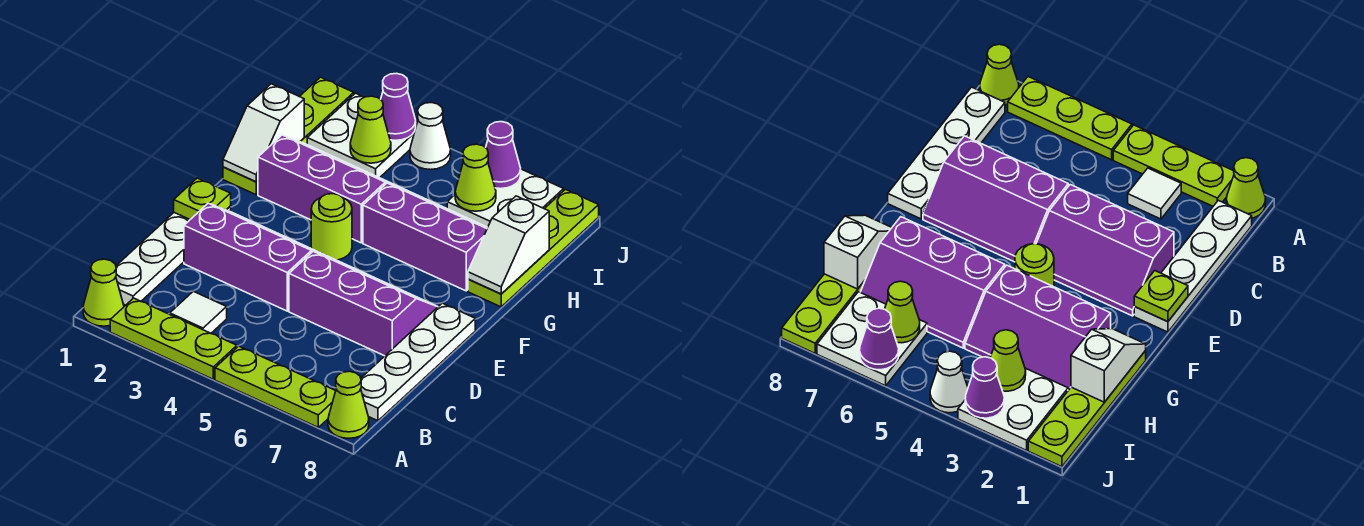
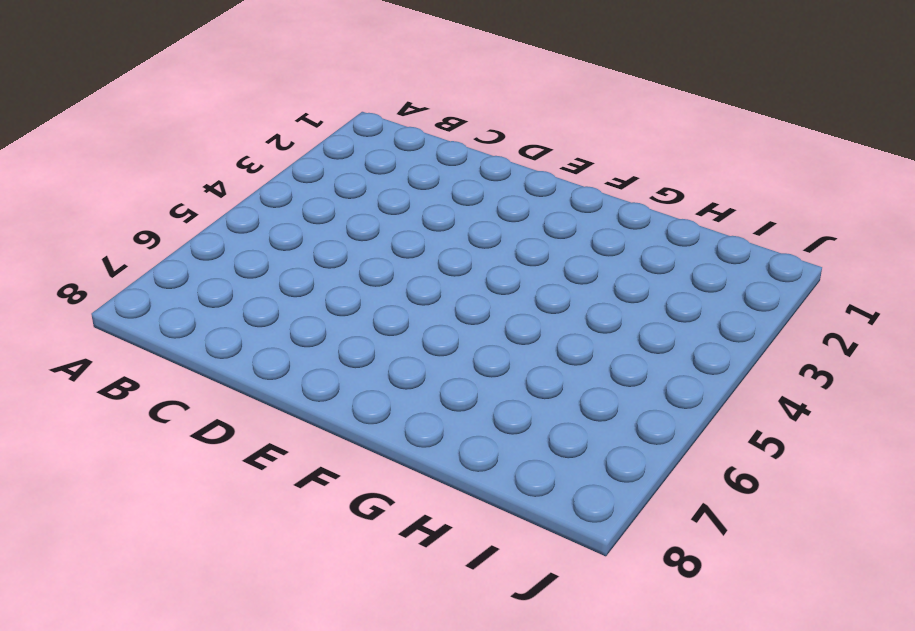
none -> lime cone A1 level 1
none -> lime plate A2:A4 level 1
none -> lime plate A5:A7 level 1

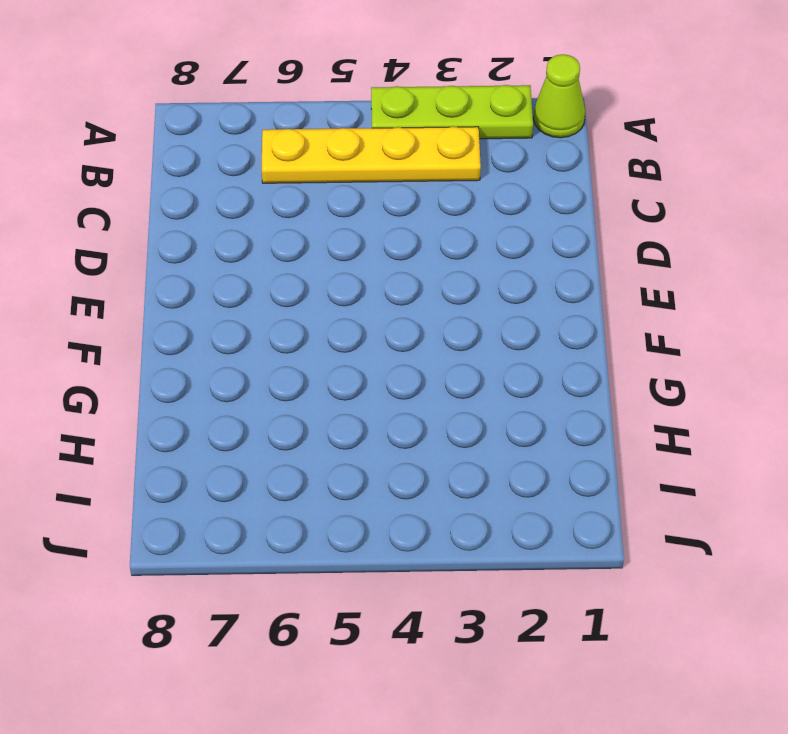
yellow plate B3:B6 level 1 -> white tile B3 level 1
none -> lime plate A5:A7 level 1
none -> lime cone A8 level 1
none -> white plate B1:E1 level 1

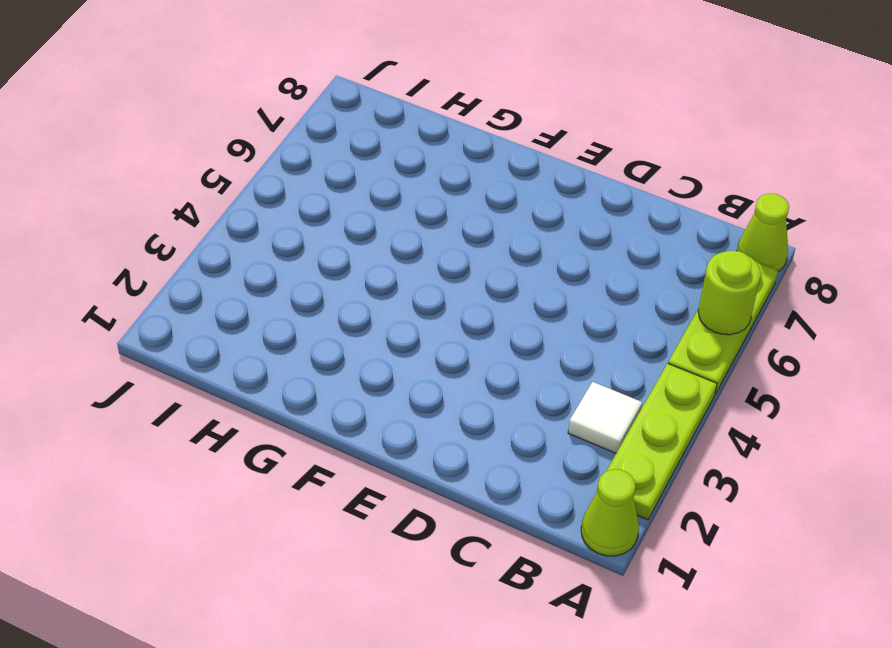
lime round brick A6 level 2 -> lime round brick F4 level 1
none -> white plate B1:E1 level 1
none -> white plate B8:E8 level 1
none -> purple slope D2:E4 level 1 top D

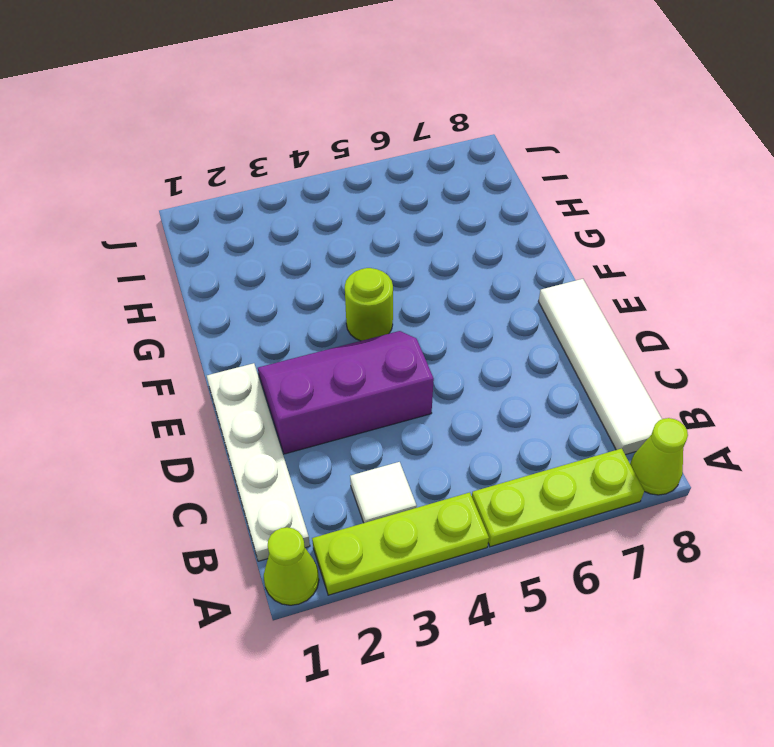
white tile B8:E8 level 1 -> white plate B8:E8 level 1
none -> purple slope D5:E7 level 1 top D
none -> lime plate G1:J1 level 1
none -> purple slope G2:H4 level 1 top G

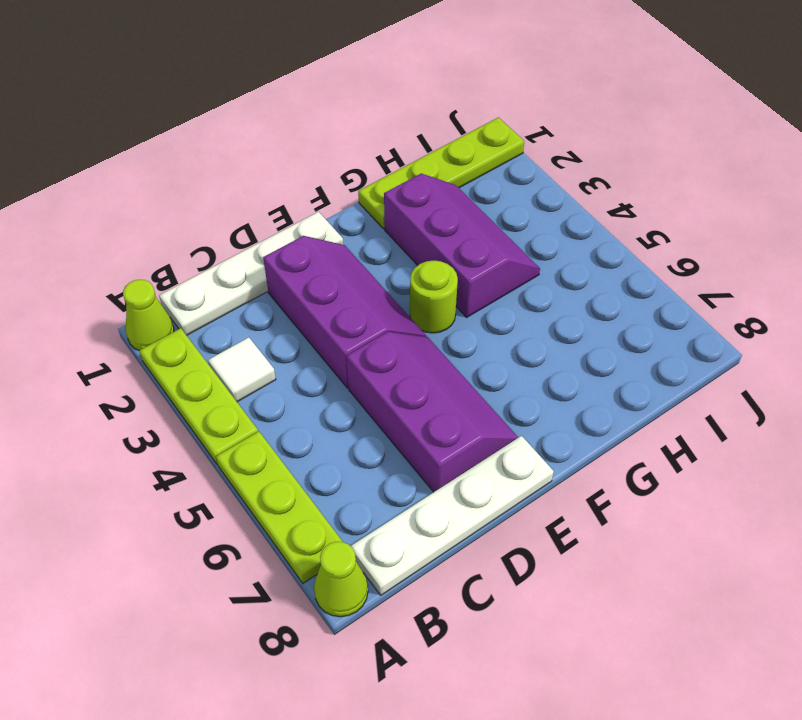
none -> purple slope G5:H7 level 1 top G
none -> lime plate G8:J8 level 1
none -> white plate I2:J3 level 1

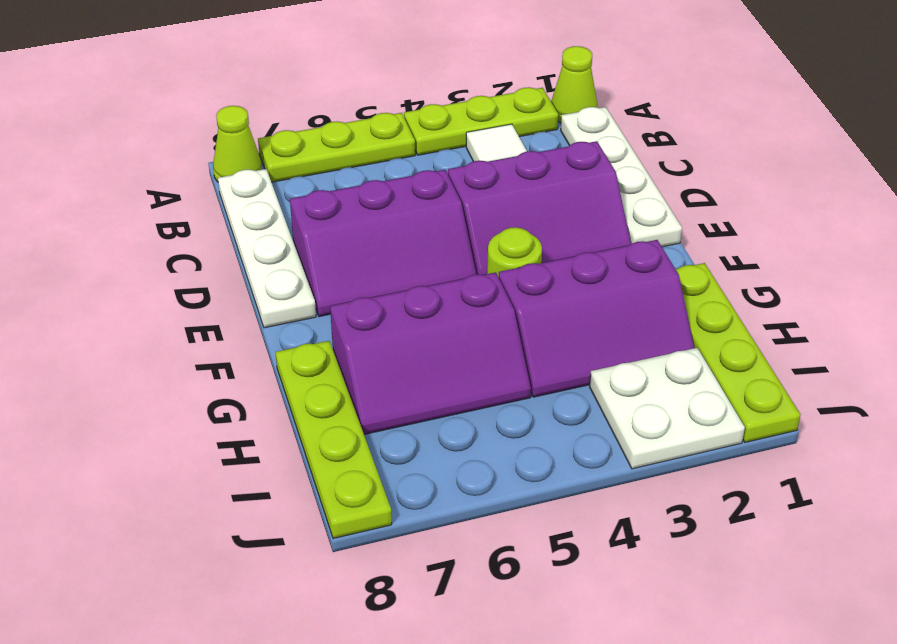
none -> white plate I6:J7 level 1
none -> white cone J4 level 1
none -> lime plate E1 level 2

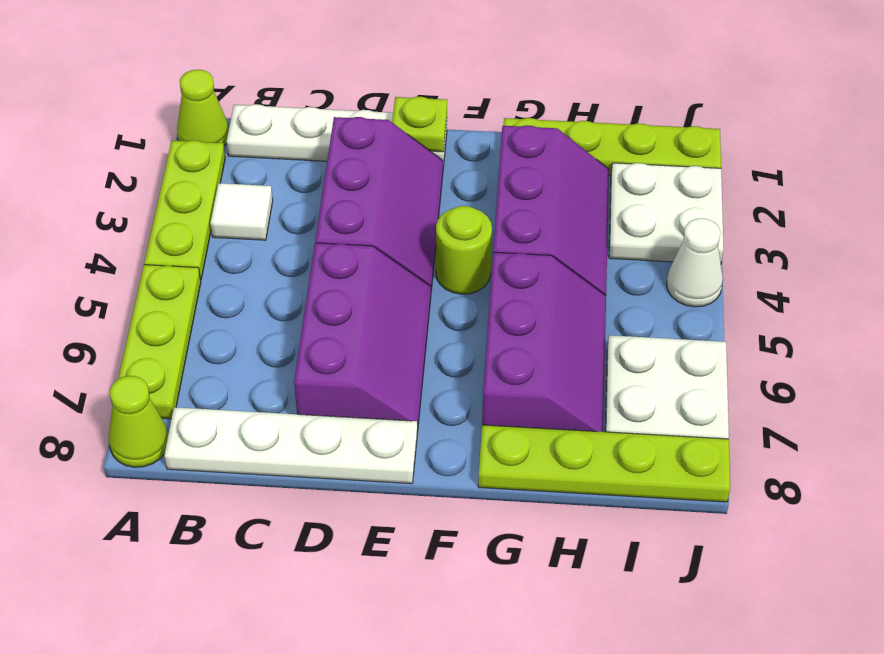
none -> white slope G1:H1 level 2 top H
none -> white slope G8:H8 level 2 top H
none -> lime cone I3 level 2

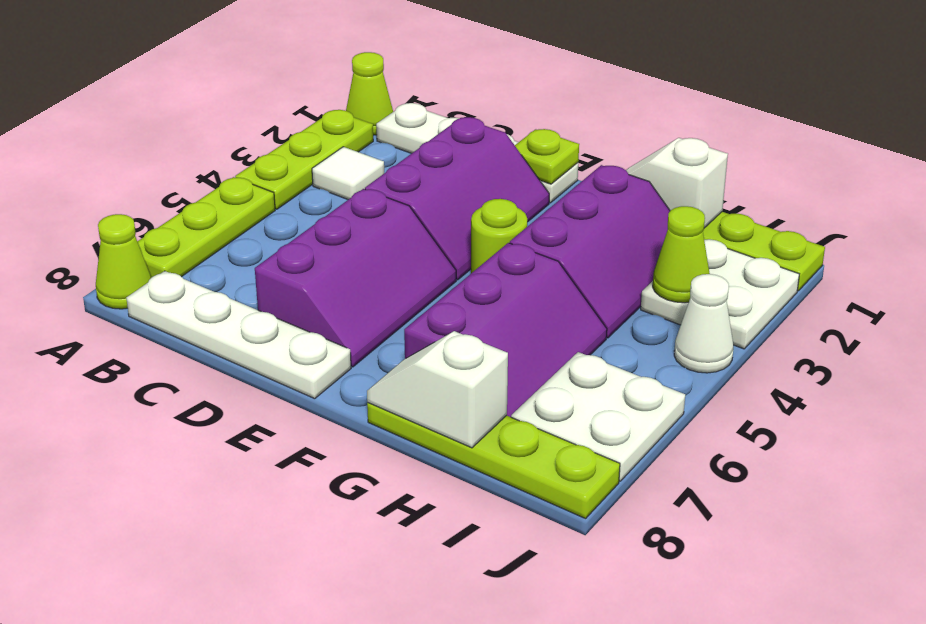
none -> lime cone I6 level 2
none -> purple cone J3 level 2
none -> purple cone J6 level 2

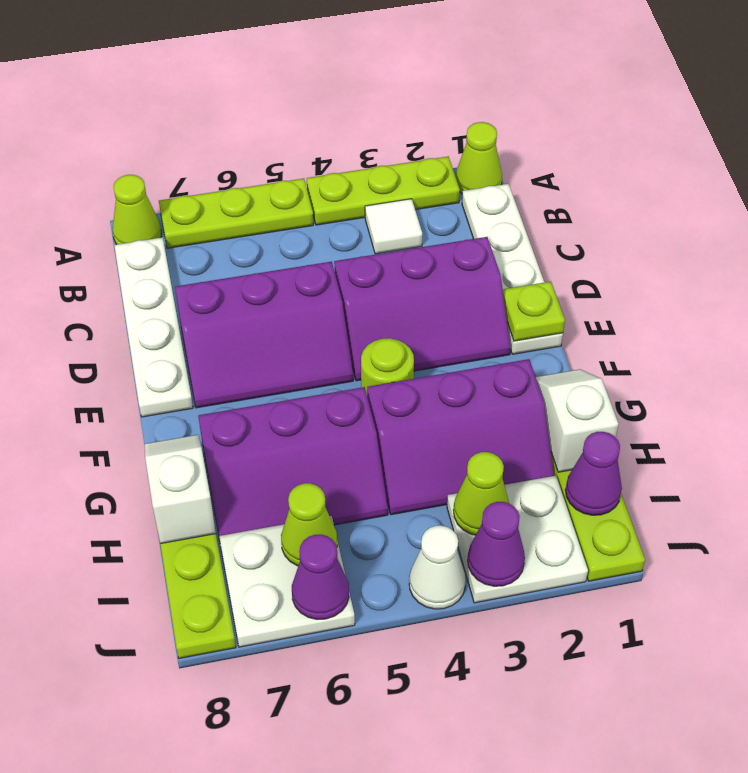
purple cone I1 level 2 -> none

